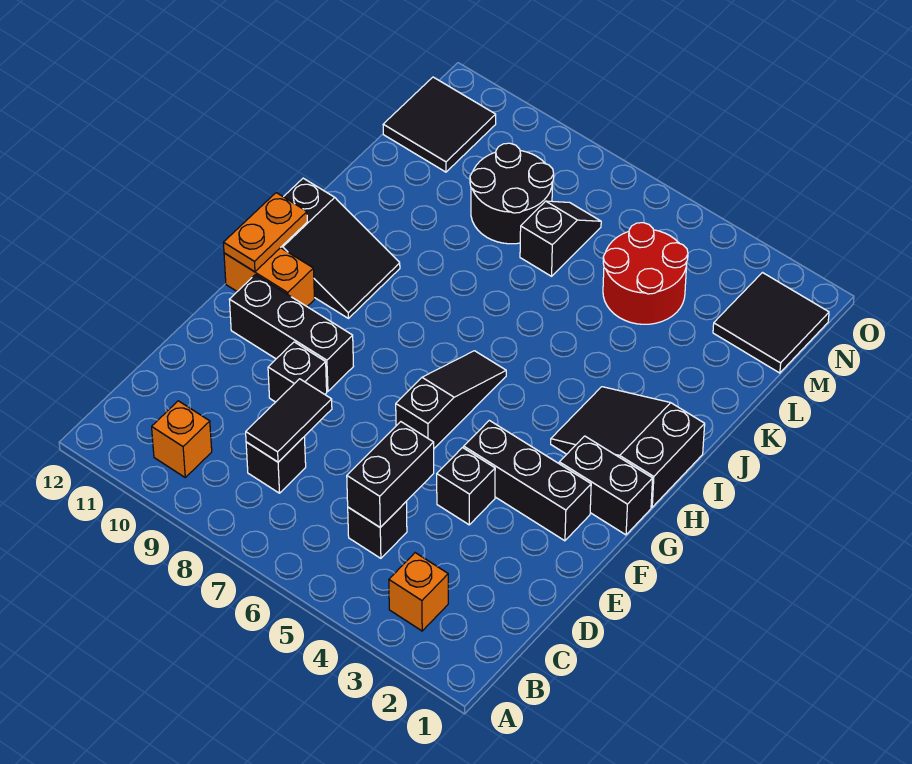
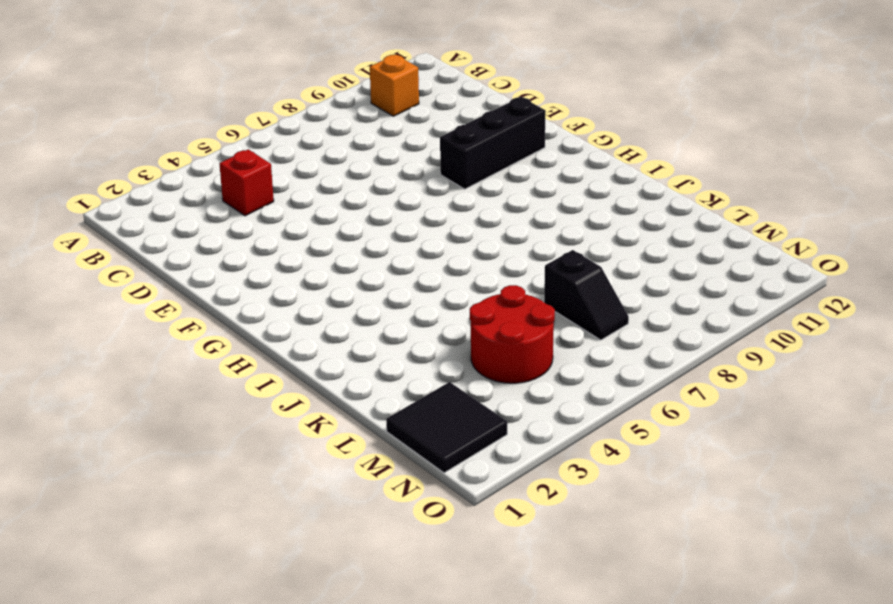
red brick C4 level 1 -> none
none -> orange brick B3 level 1
none -> black brick C5 level 1
none -> black brick C8 level 1

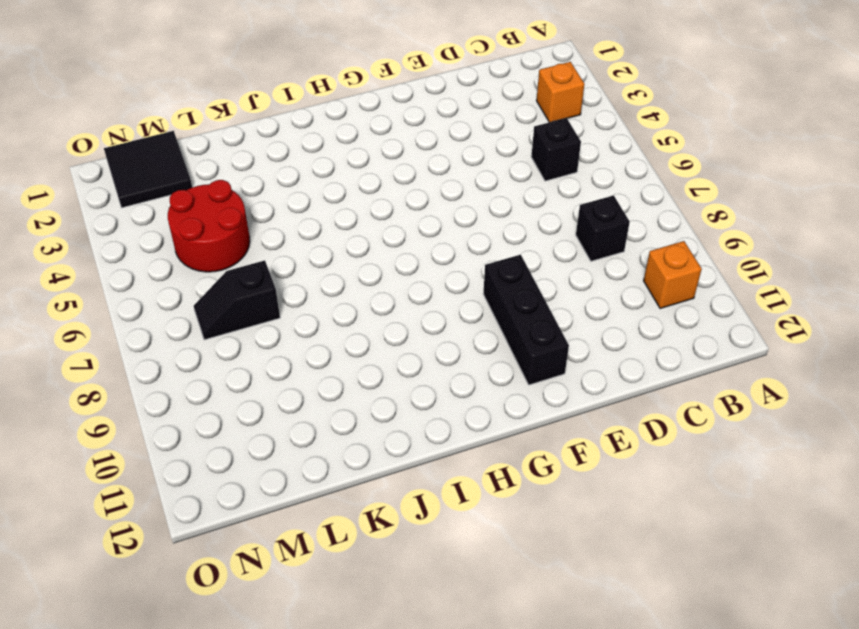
none -> black brick E4 level 1
none -> black brick E9 level 1
none -> black brick F2:F4 level 1

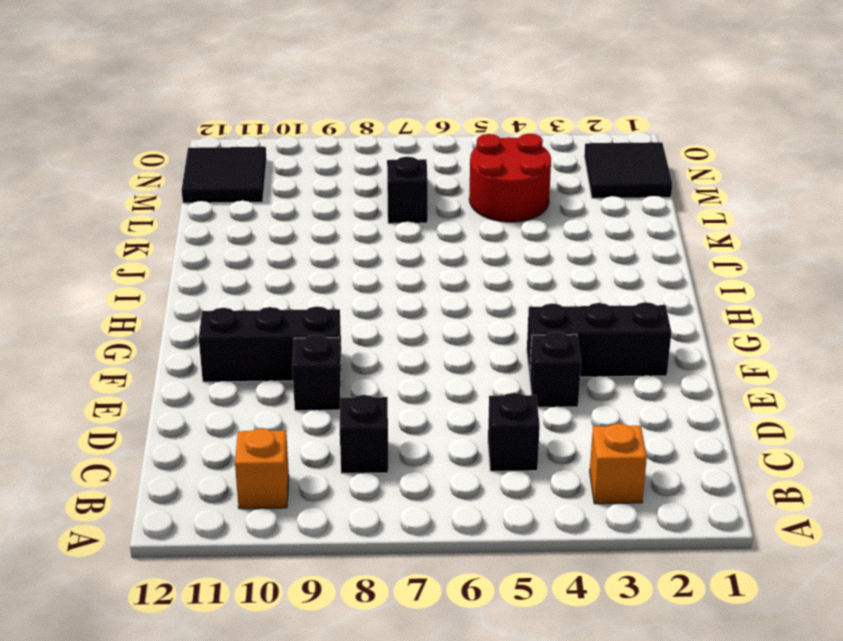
none -> black slope F6:H6 level 1 top F
none -> black brick G1:G2 level 1
none -> orange brick G11:G12 level 1

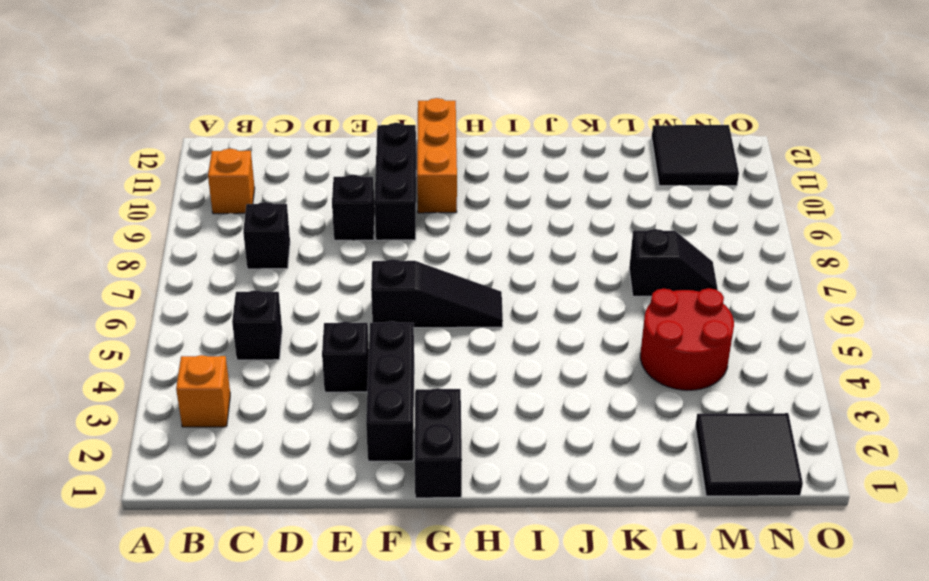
orange brick G10:G12 level 1 -> orange brick G11:G12 level 1
none -> black slope H1:I3 level 1 top 1
none -> black slope H10:I12 level 1 top 12
none -> black round brick L8:M9 level 1

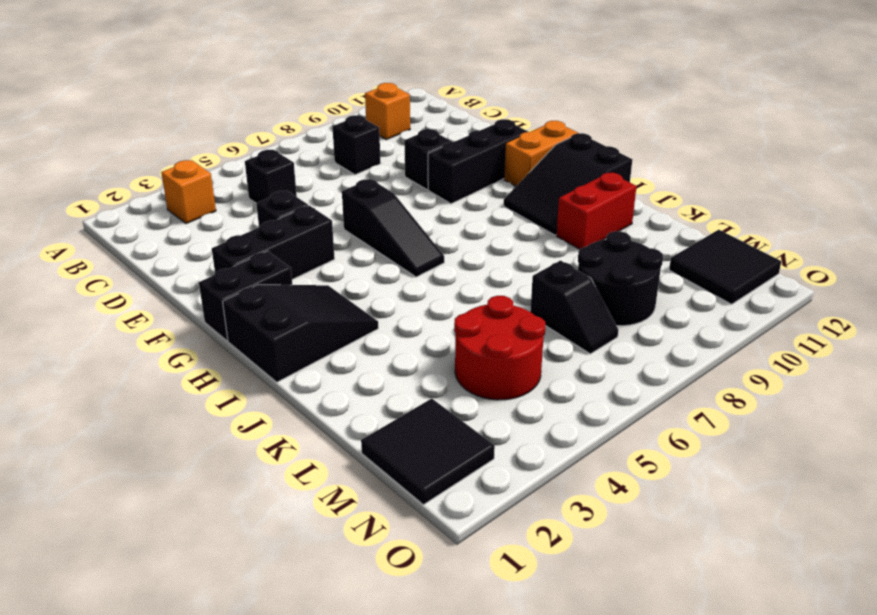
red brick J10:J11 level 1 -> none
none -> black brick C5:D5 level 2
none -> black tile C8:D8 level 2
none -> orange plate G12:H12 level 2

